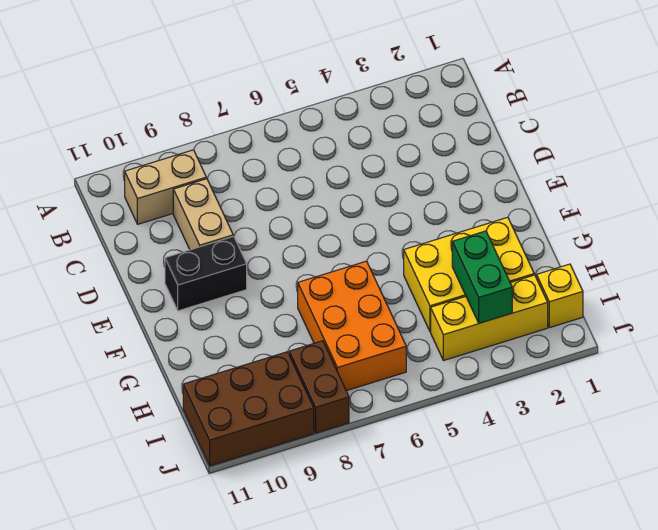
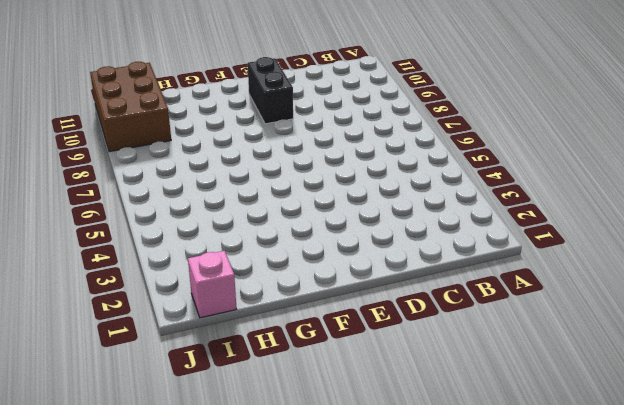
pink brick I1 level 1 -> yellow brick I1 level 1
none -> tan brick B9:B10 level 1
none -> tan brick C9:D9 level 1

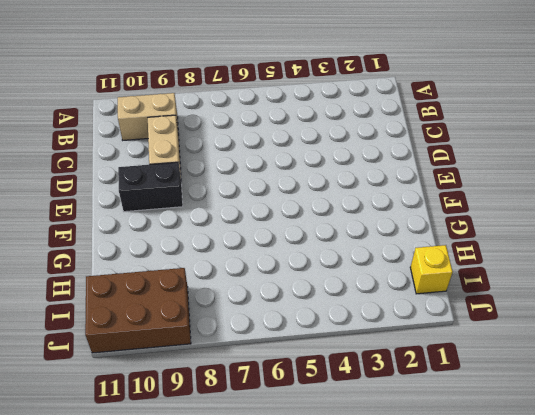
none -> yellow brick G2:H4 level 1
none -> orange brick G6:I7 level 1

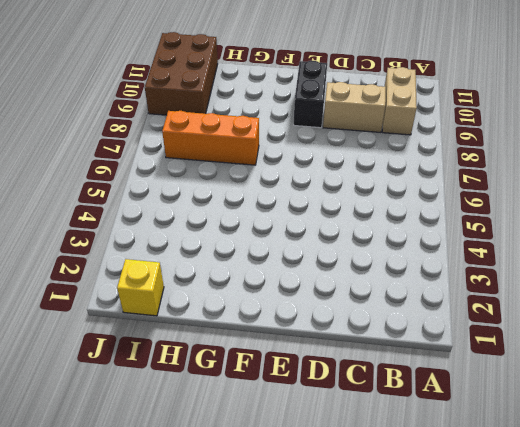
orange brick G7:I7 level 1 -> orange brick G6:I7 level 1
none -> yellow brick G2:H4 level 1
none -> yellow brick I2:I4 level 1

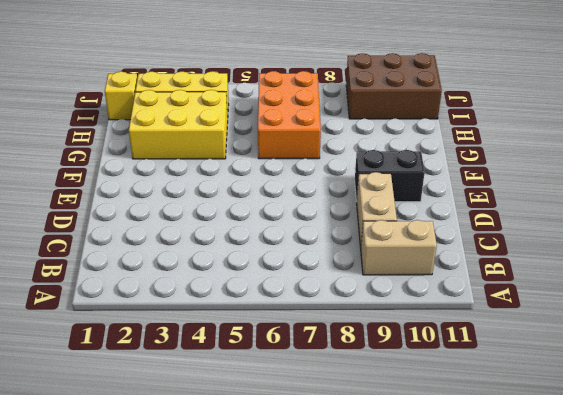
none -> brown brick I8:J8 level 1
none -> green brick H3:I3 level 2

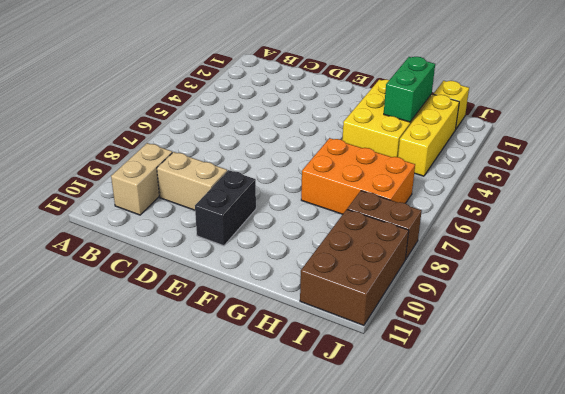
green brick H2:H3 level 2 -> green brick H3:I3 level 2

